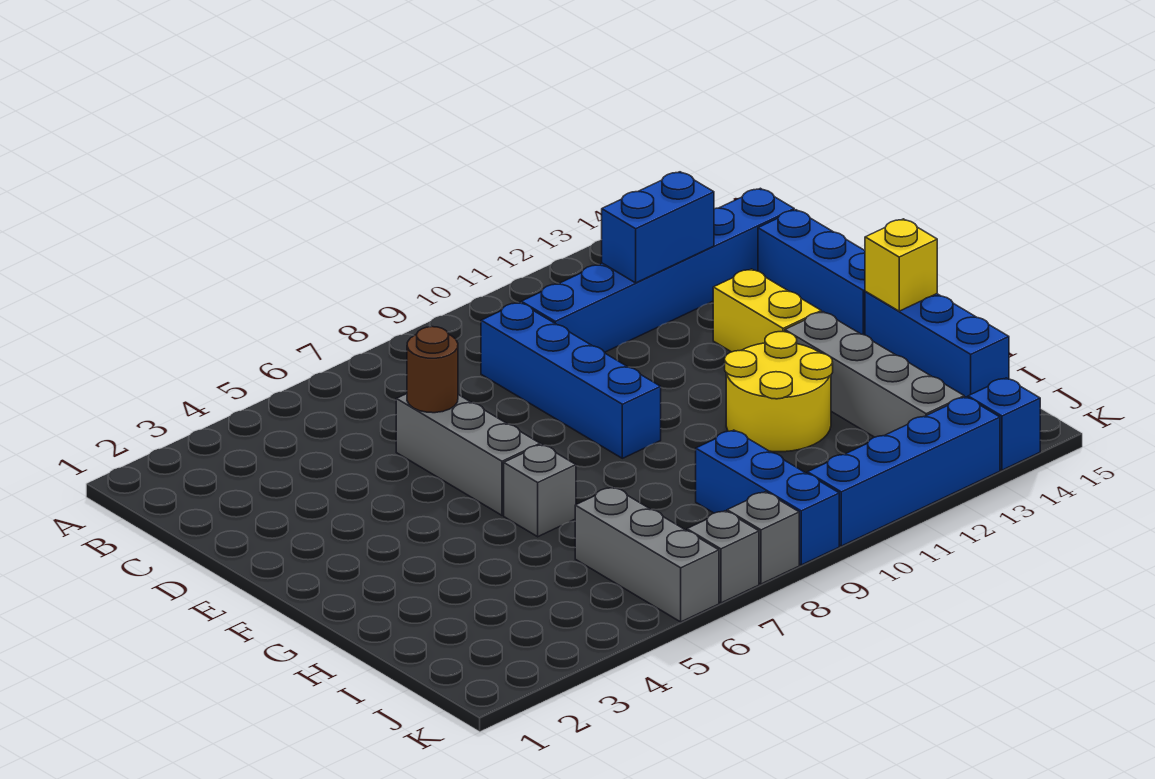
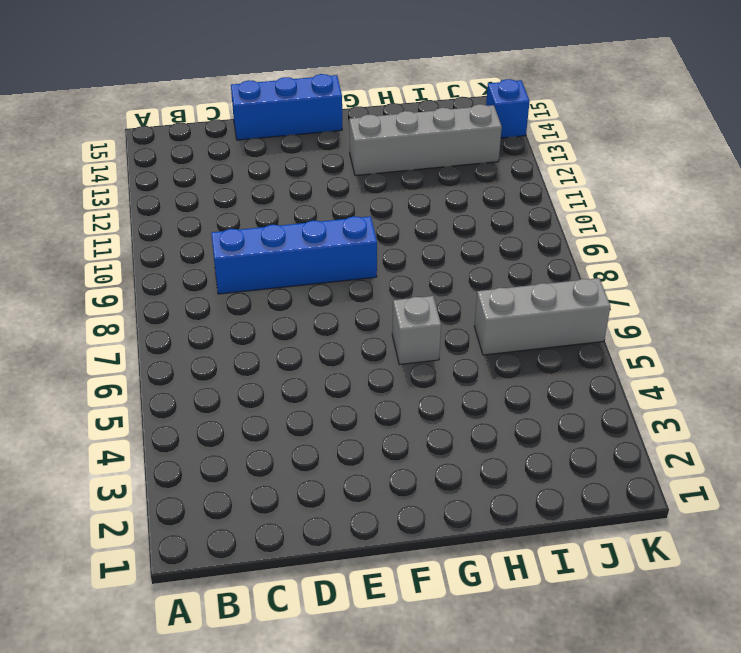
none -> blue brick C10:C15 level 1
none -> grey brick D6:F6 level 1
none -> yellow brick E13:F13 level 1

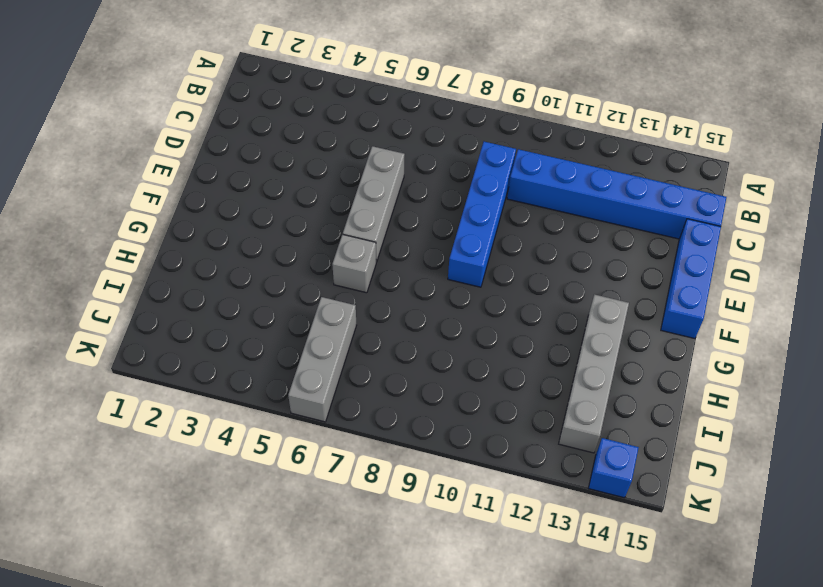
none -> yellow brick E13:F13 level 1
none -> yellow round brick G11:H12 level 1
none -> blue brick G15:I15 level 1

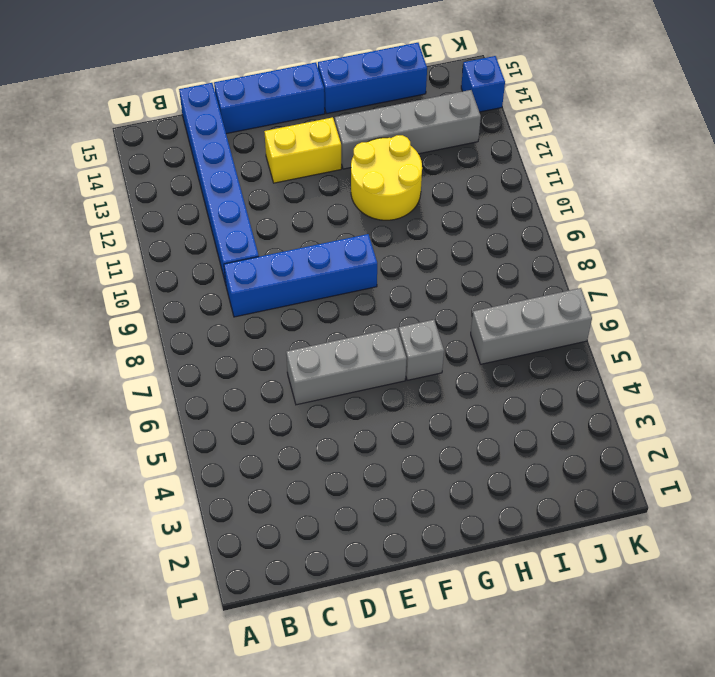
none -> blue brick I9:K9 level 1
none -> grey brick K7 level 1
none -> grey brick K8 level 1

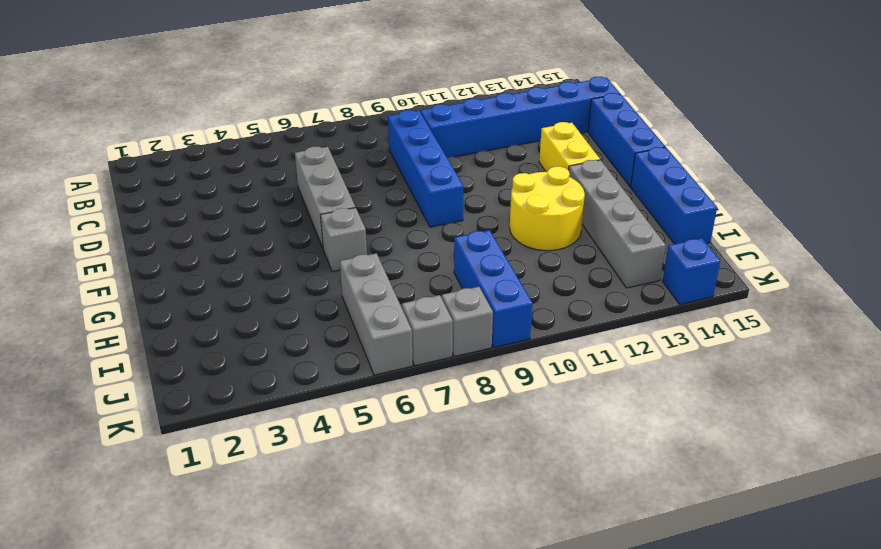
none -> blue brick K10:K13 level 1
none -> blue brick C12:C13 level 2
none -> brown round brick D6 level 2

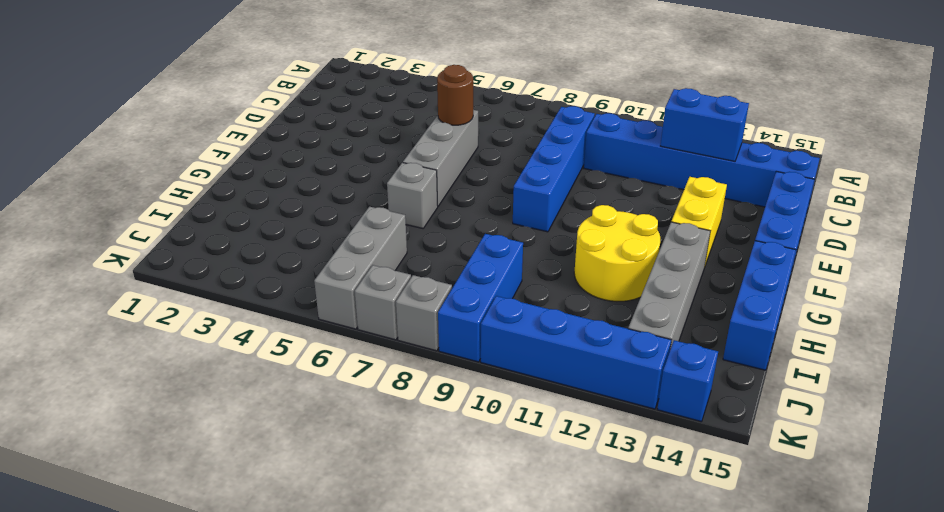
none -> yellow brick G15 level 2

